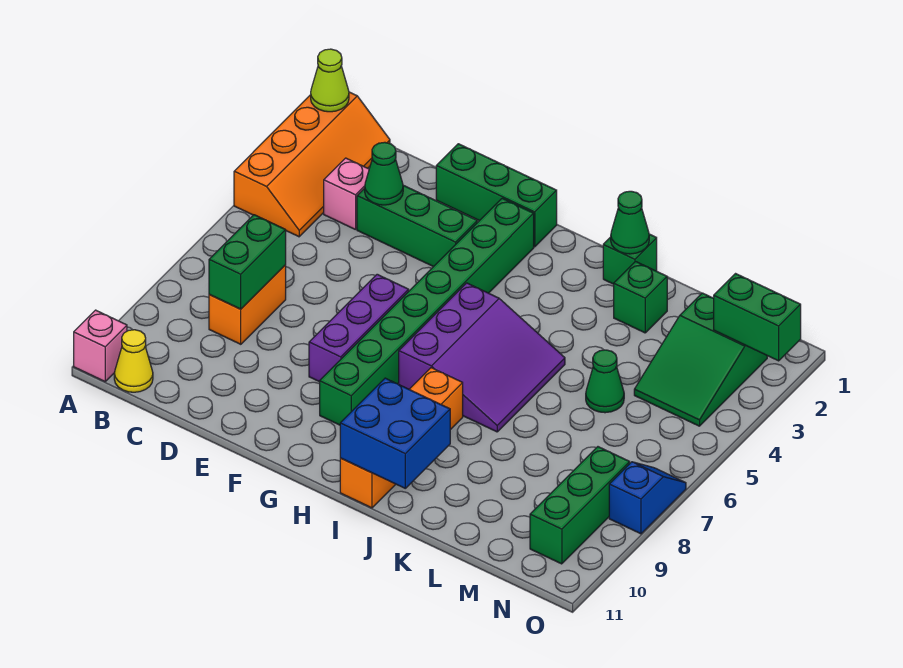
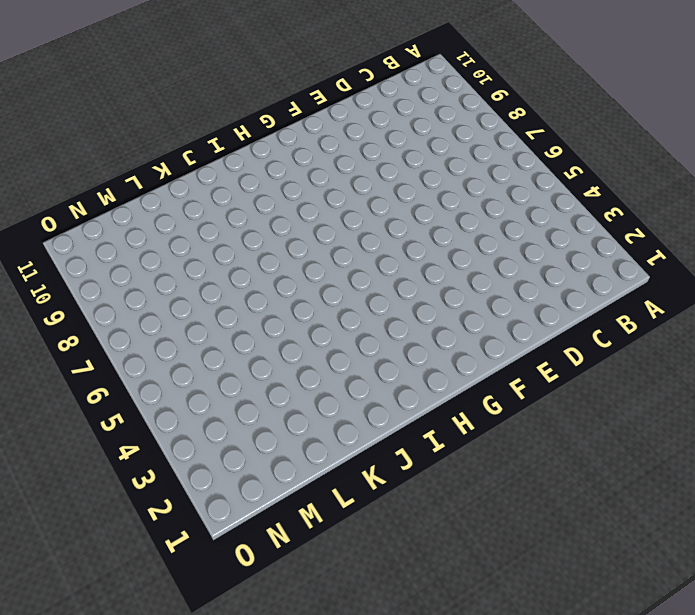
none -> orange slope A1:B4 level 1 top A
none -> pink brick A11 level 1
none -> yellow cone B11 level 1

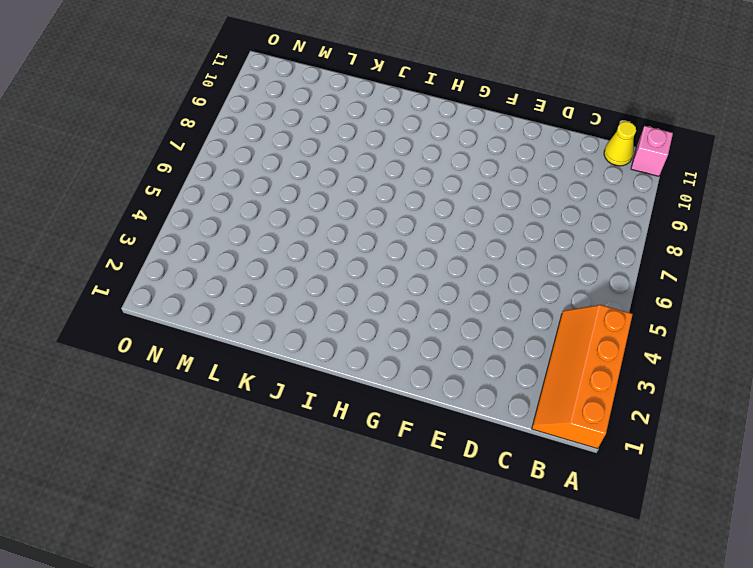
none -> pink brick C3 level 1
none -> orange brick C7:C8 level 1
none -> green brick D3:F3 level 1

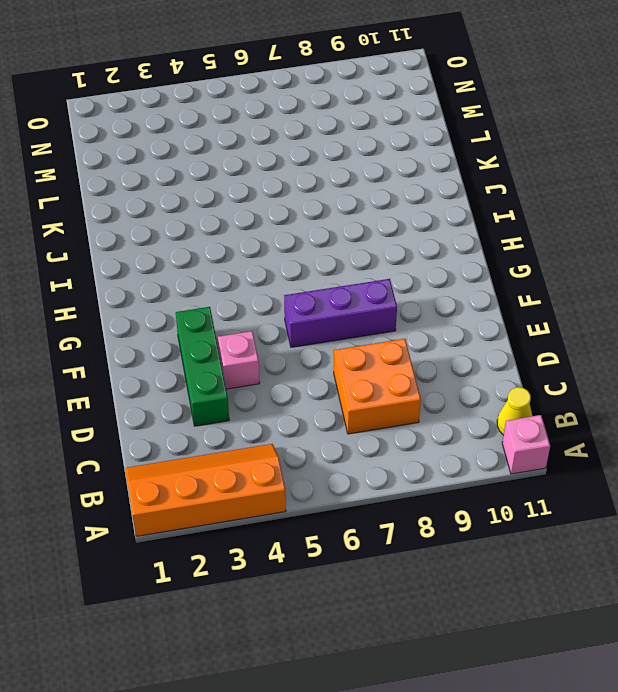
orange brick C7:D8 level 1 -> orange brick C7:C8 level 1
pink brick E4 level 1 -> pink brick C3 level 1
none -> green brick E1:G1 level 1
none -> green brick G2:G9 level 1
none -> purple slope H5:J7 level 1 top H

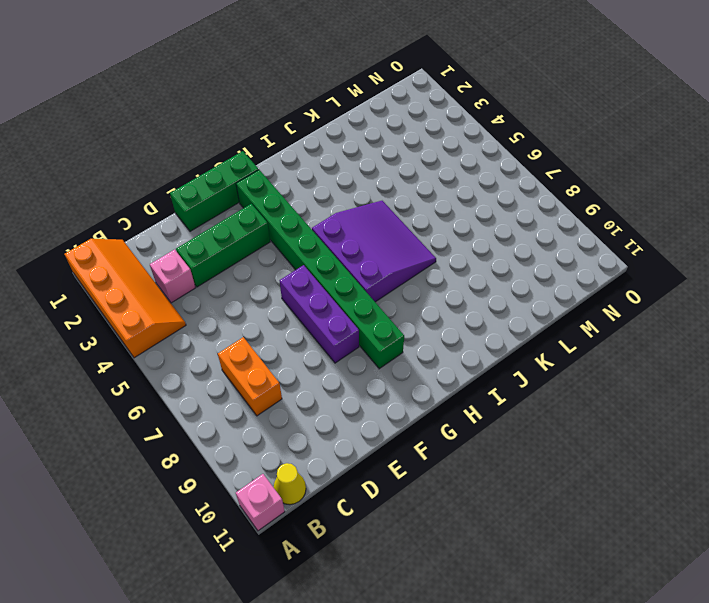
none -> orange brick I8:I11 level 1
none -> green brick J1 level 1
none -> green brick K2 level 1

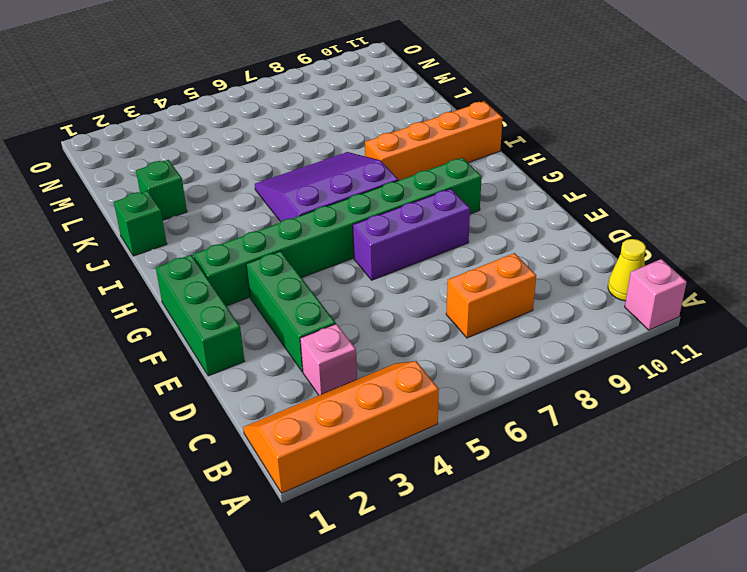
none -> green cone L5 level 1
none -> green slope M2:N4 level 1 top 2
none -> green brick N8:N10 level 1

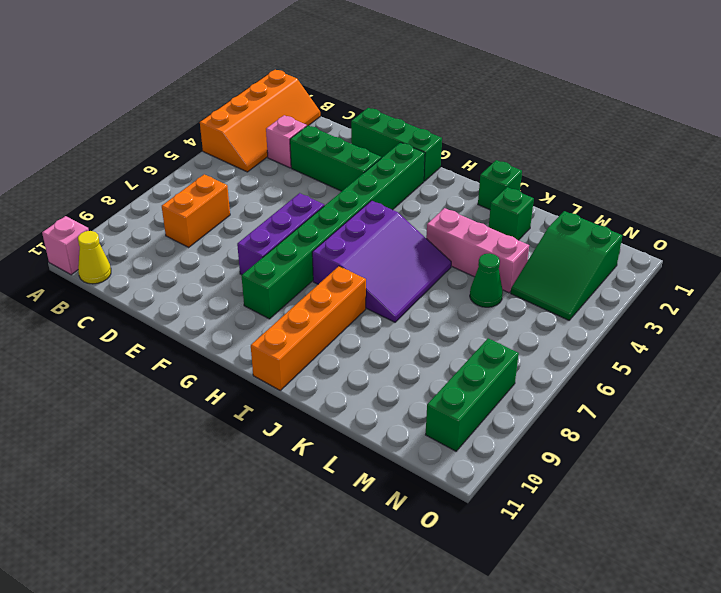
pink brick J4:L4 level 1 -> none
none -> blue slope O7:O8 level 1 top 8
none -> lime cone A1 level 2
none -> green brick C7:C8 level 2

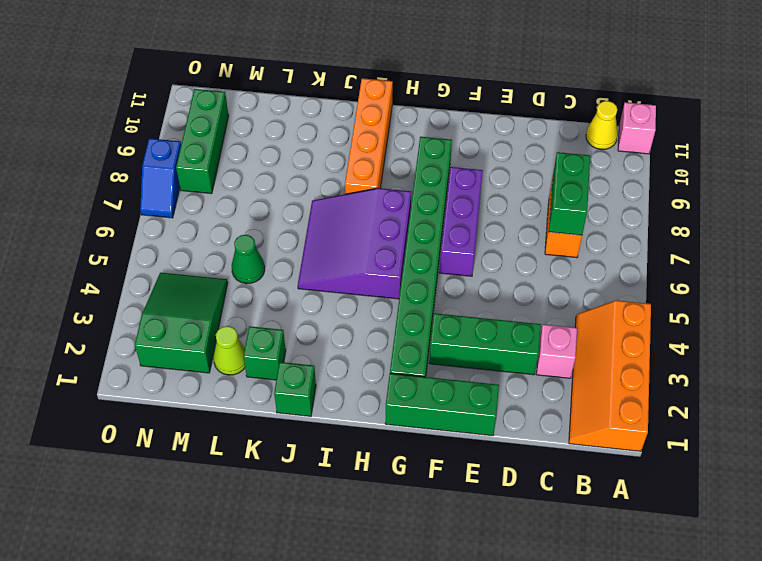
lime cone L2 level 1 -> lime cone A1 level 2
none -> green cone D3 level 2
none -> blue brick I10:J11 level 2
none -> green cone J1 level 2

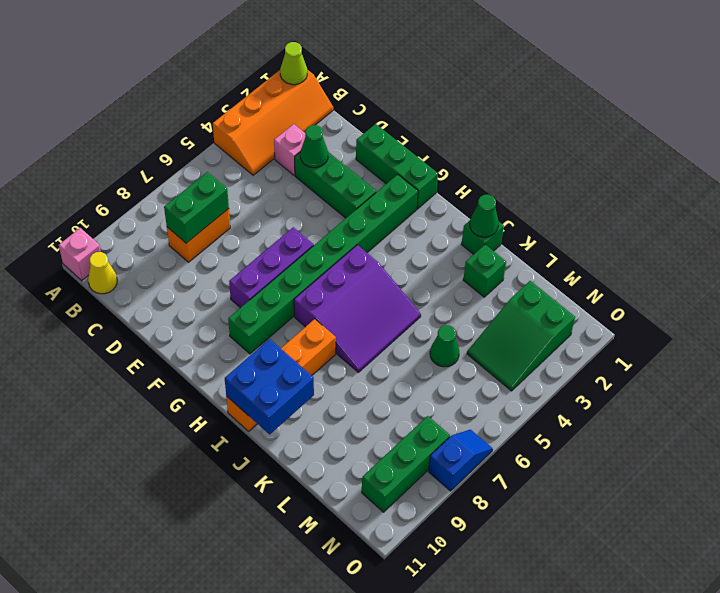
none -> green brick N2:O2 level 2

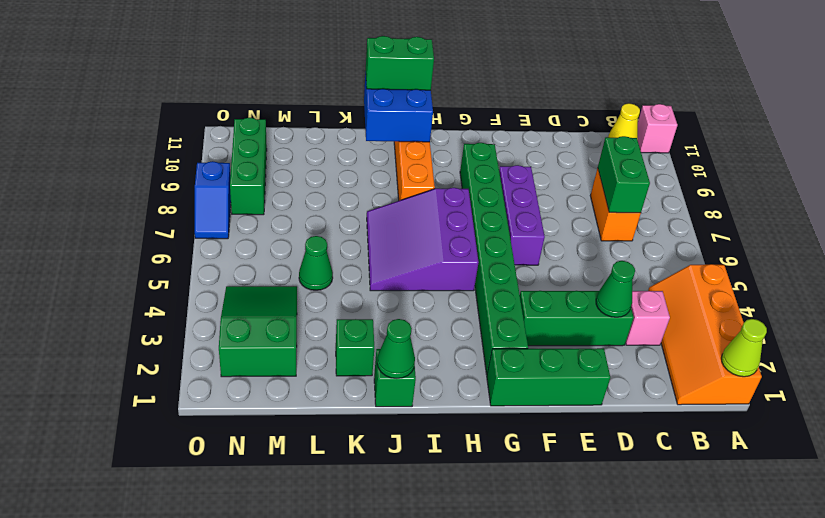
green brick I11:J11 level 3 -> green brick N2:O2 level 2

